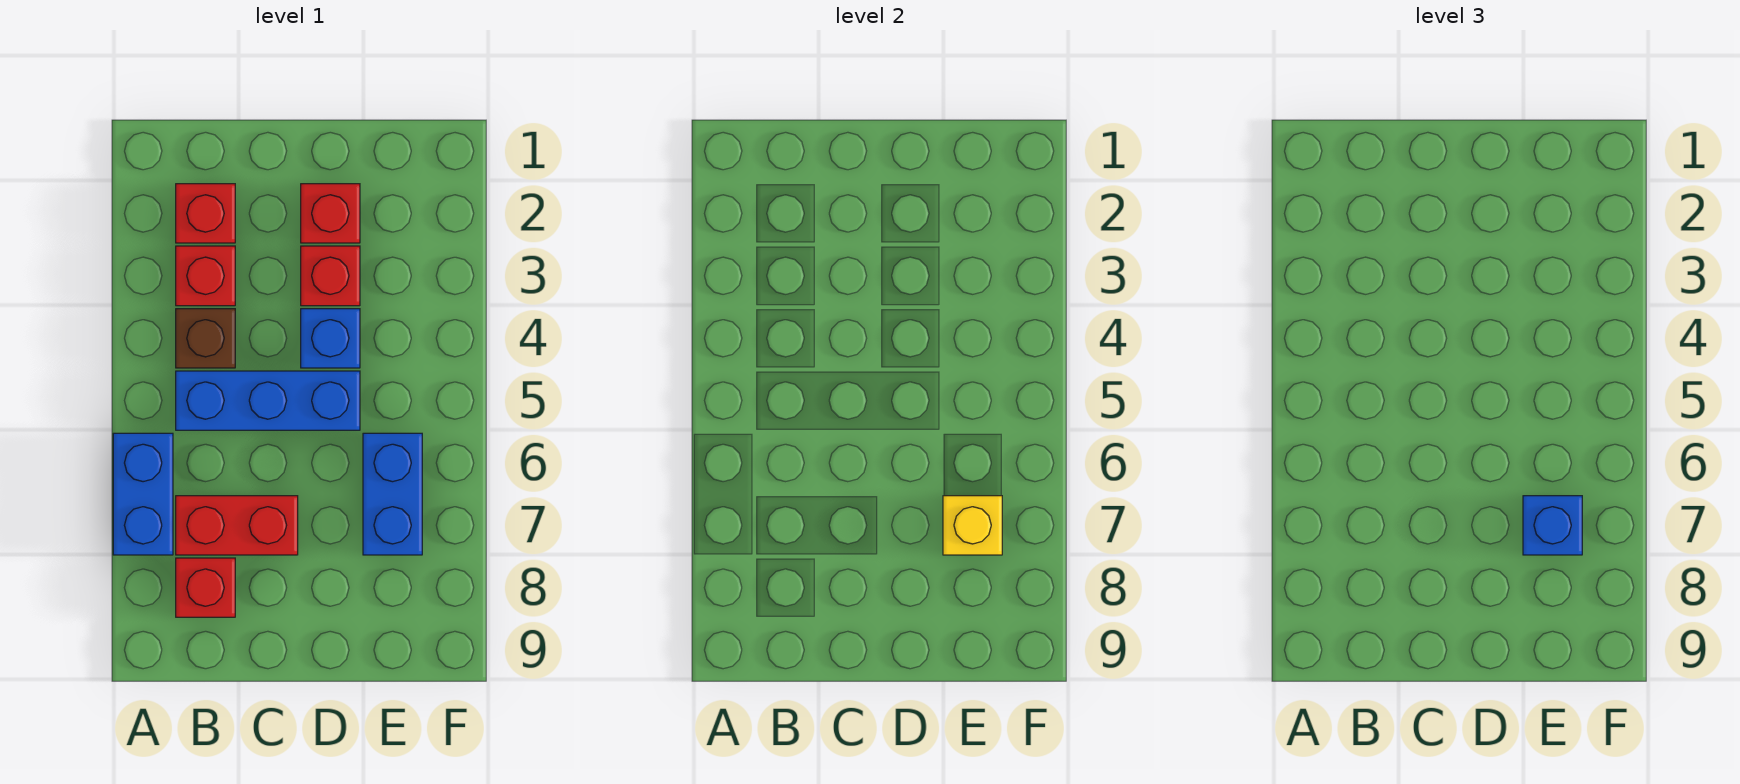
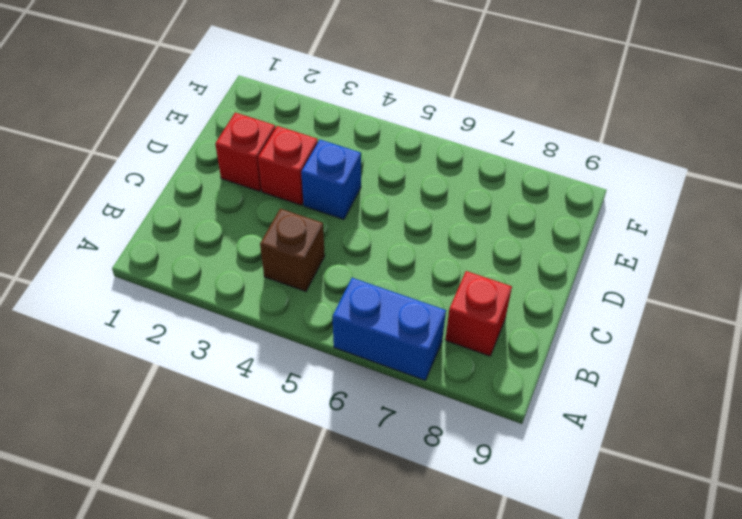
none -> red brick B2 level 1
none -> red brick B3 level 1
none -> blue brick B5:D5 level 1

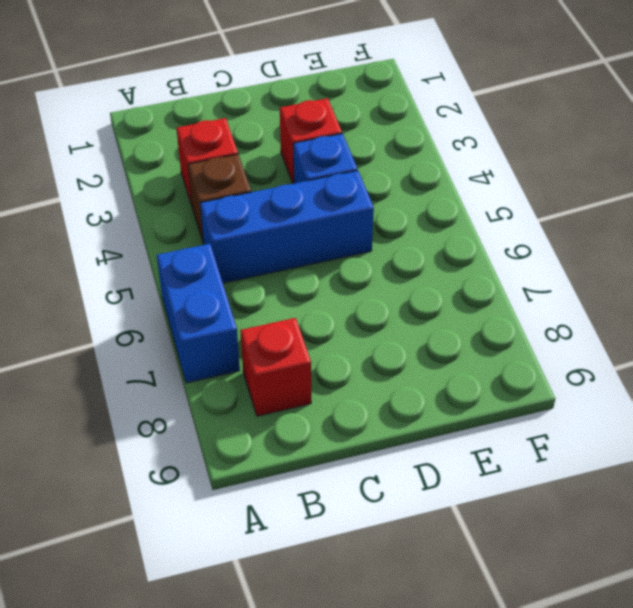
none -> red brick B2 level 1
none -> red brick B7:C7 level 1
none -> red brick D2 level 1

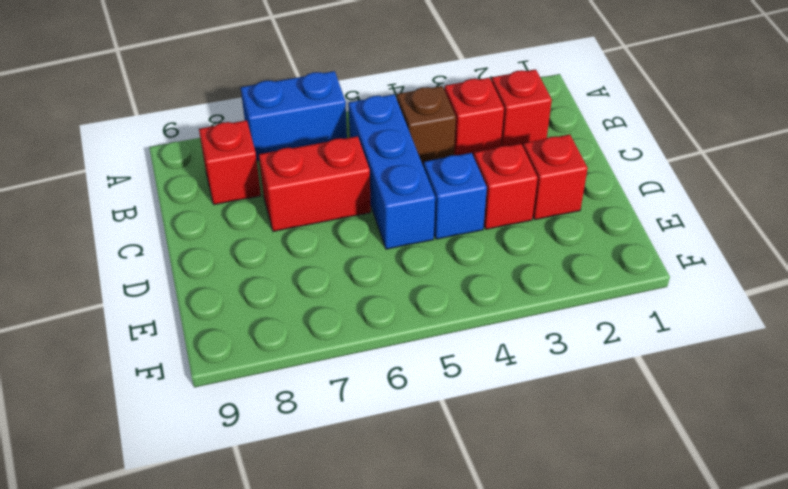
red brick C6:C7 level 1 -> red brick B7:C7 level 1
none -> blue brick E6:E7 level 1
none -> yellow brick E7 level 2
none -> blue brick E7 level 3

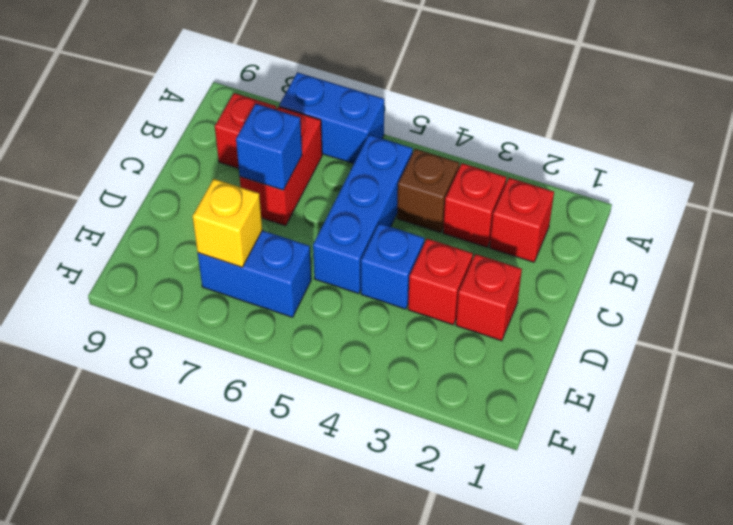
blue brick C7 level 2 -> blue brick E7 level 3

